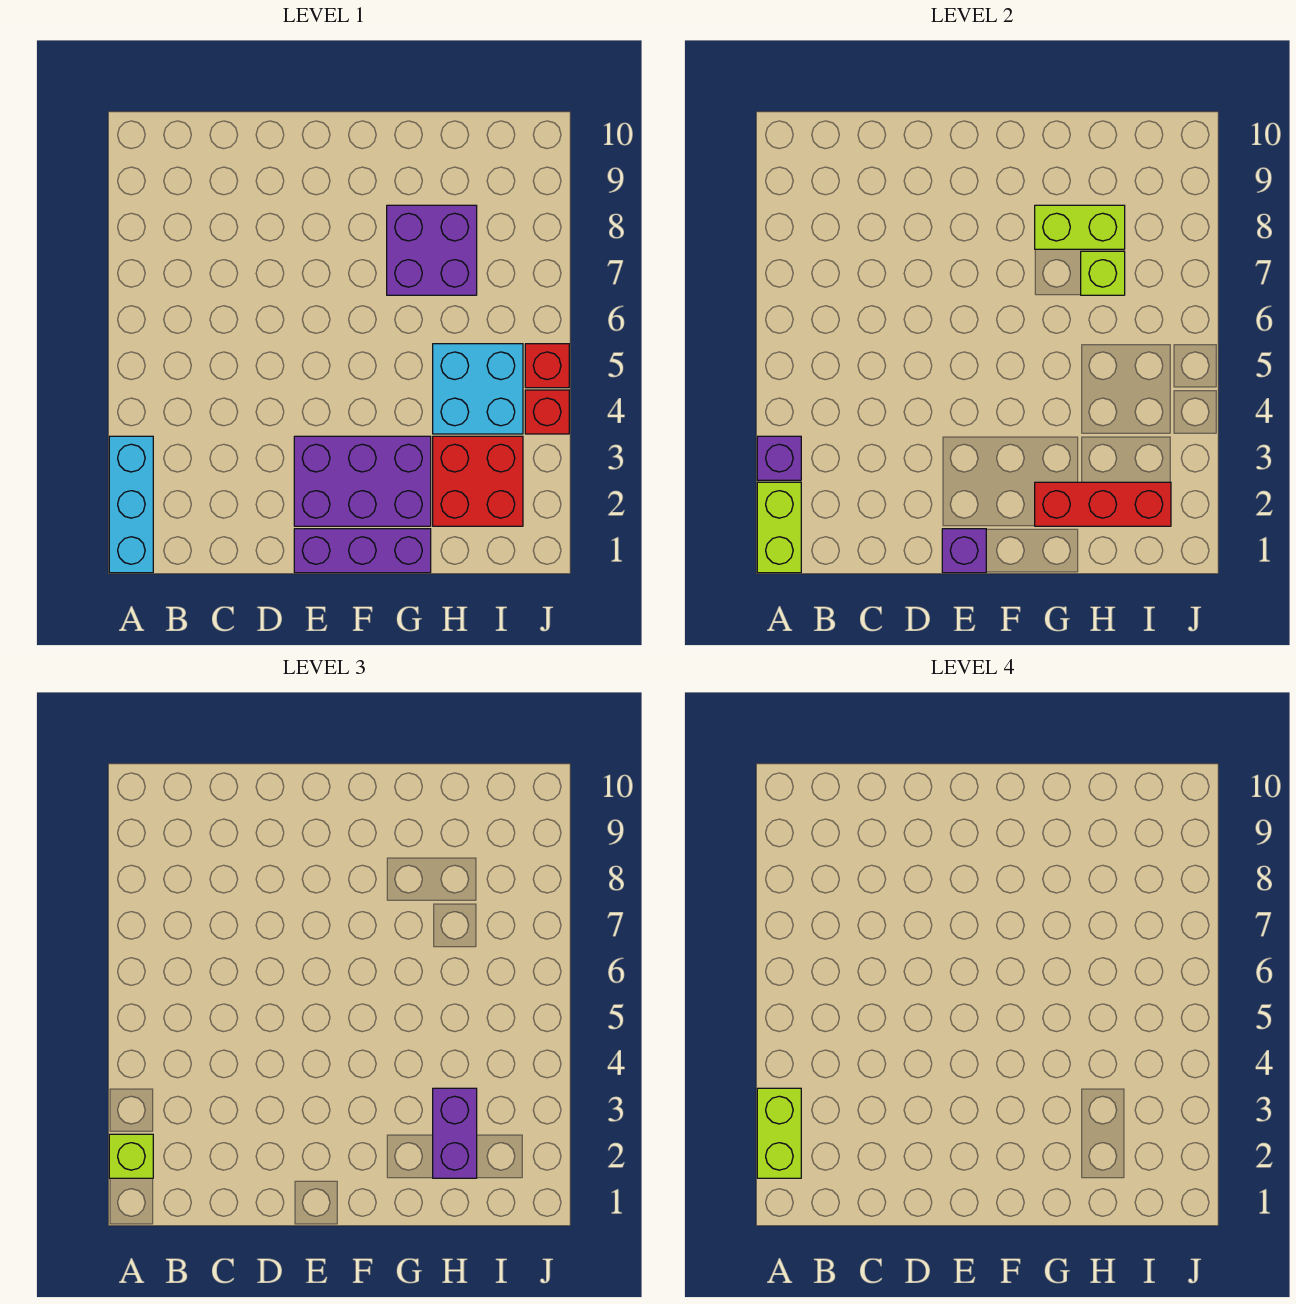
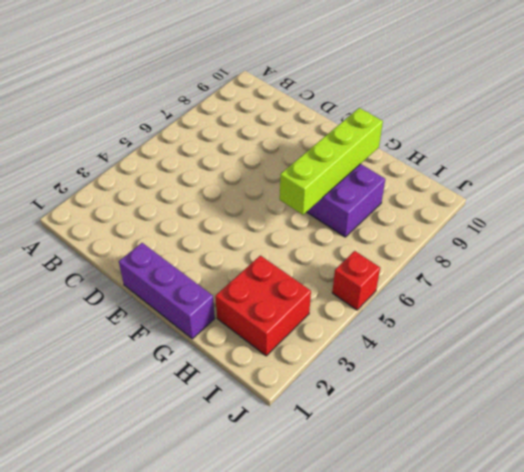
lime brick G6:G9 level 2 -> lime brick G8:H8 level 2
none -> cyan brick A1:A3 level 1
none -> purple brick E2:G3 level 1
none -> cyan brick H4:I5 level 1

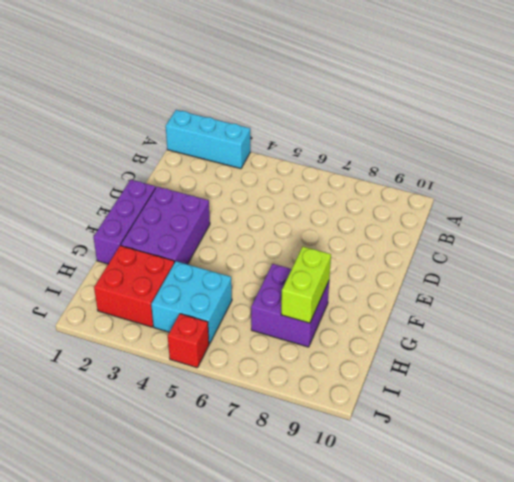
none -> red brick J4 level 1
none -> lime brick A1:A2 level 2
none -> purple brick A3 level 2

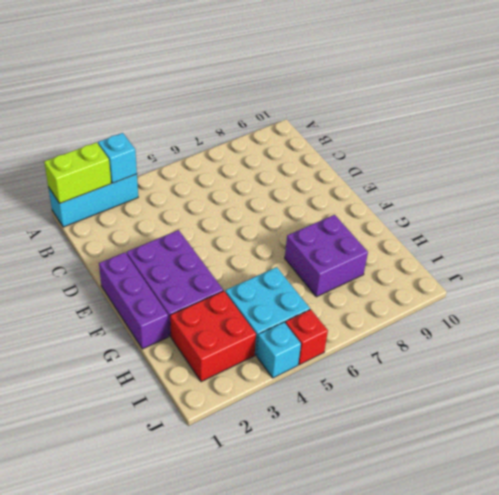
cyan brick A3 level 2 -> purple brick A3 level 2
cyan brick J4 level 1 -> red brick J4 level 1
none -> purple brick E1 level 2
none -> red brick G2:I2 level 2
none -> lime brick G8:H8 level 2

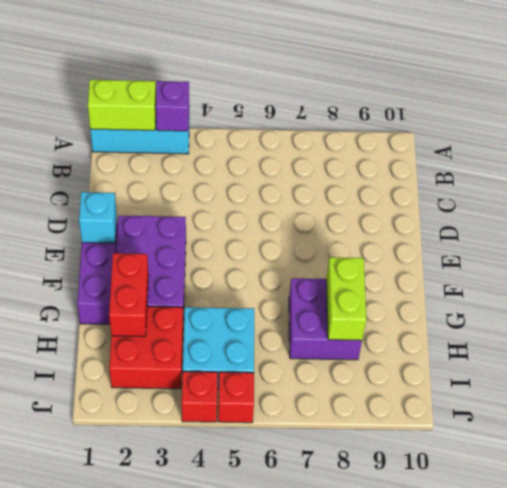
cyan brick E1 level 2 -> purple brick E1 level 2
red brick G2:H2 level 2 -> red brick G2:I2 level 2
none -> lime brick H7 level 2
none -> lime brick A2 level 3
none -> purple brick H2:H3 level 3

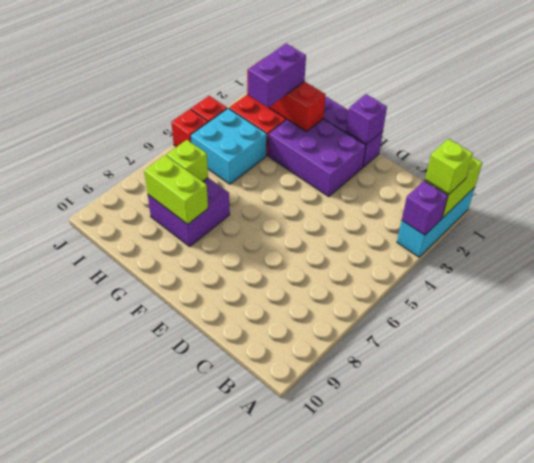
none -> lime brick A2:A3 level 4

